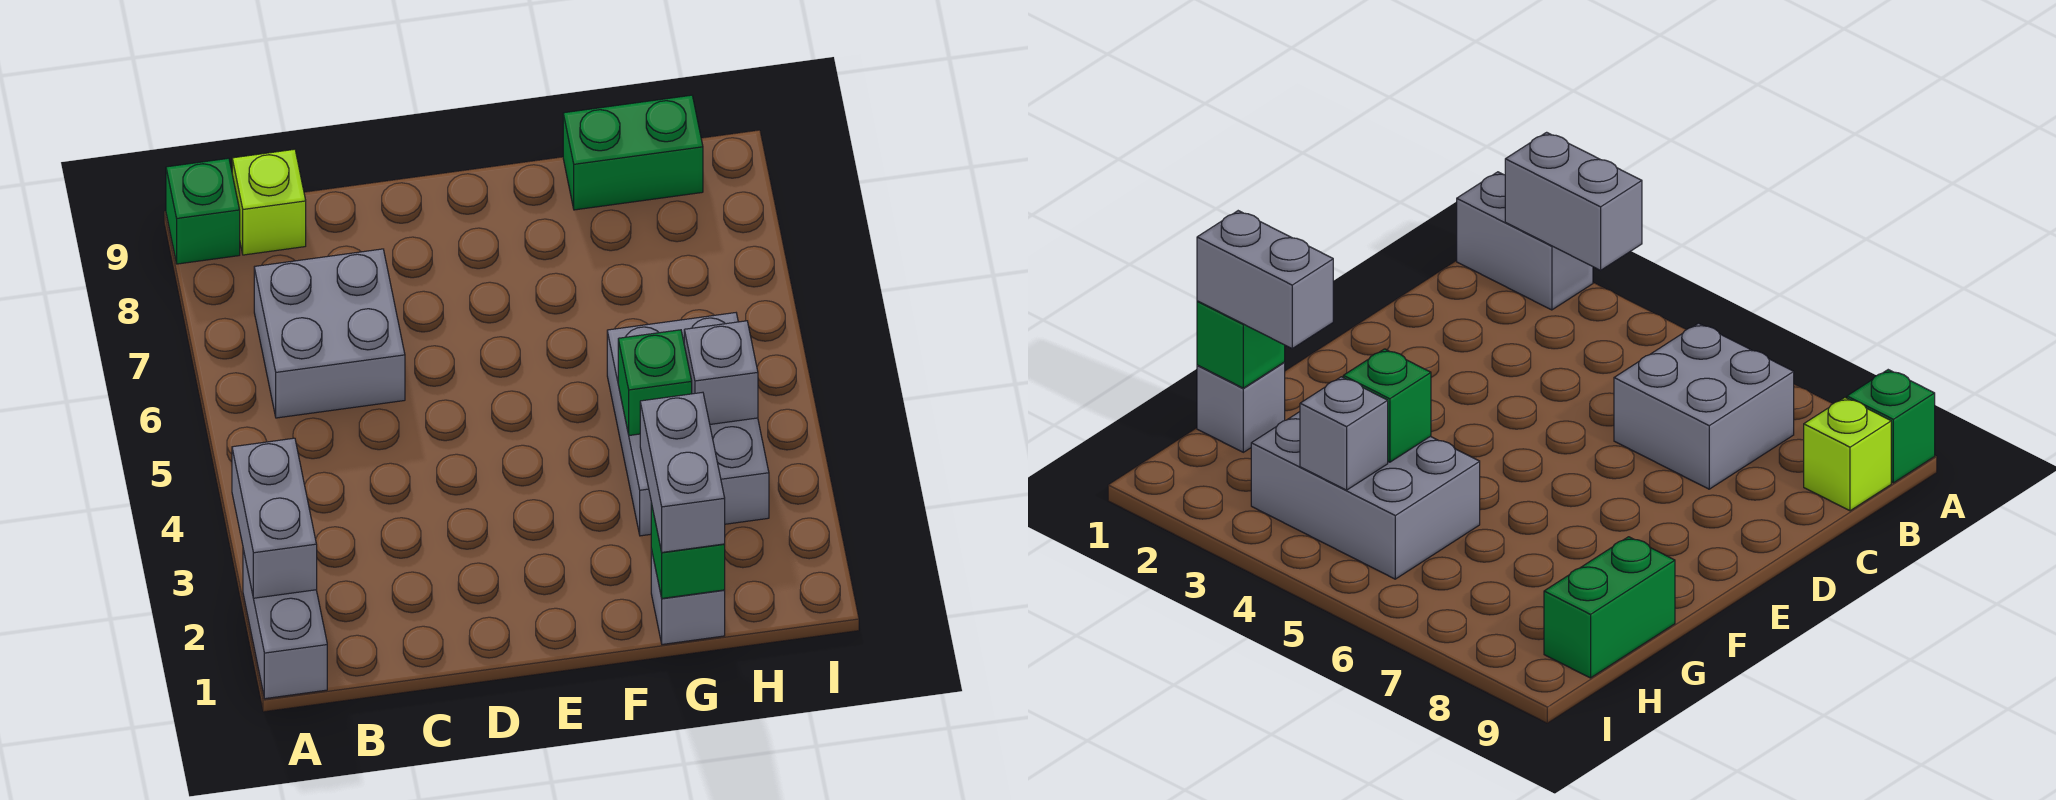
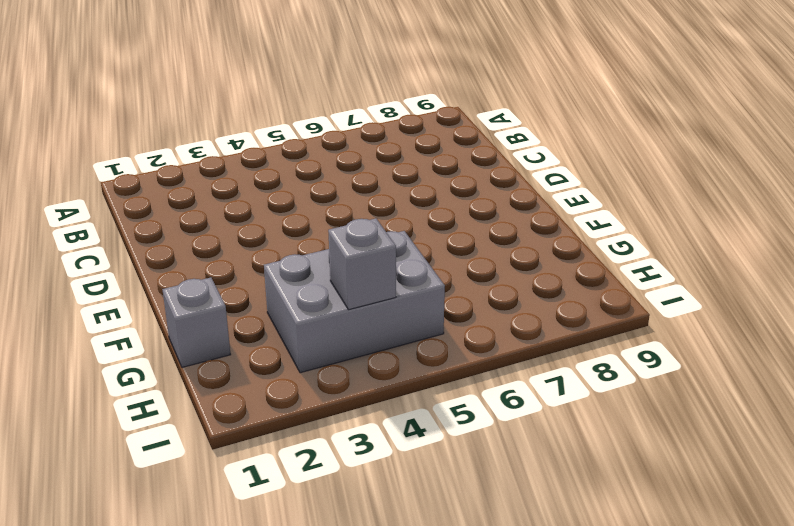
none -> grey brick A1:A2 level 1
none -> green brick A9 level 1
none -> grey brick B6:C7 level 1

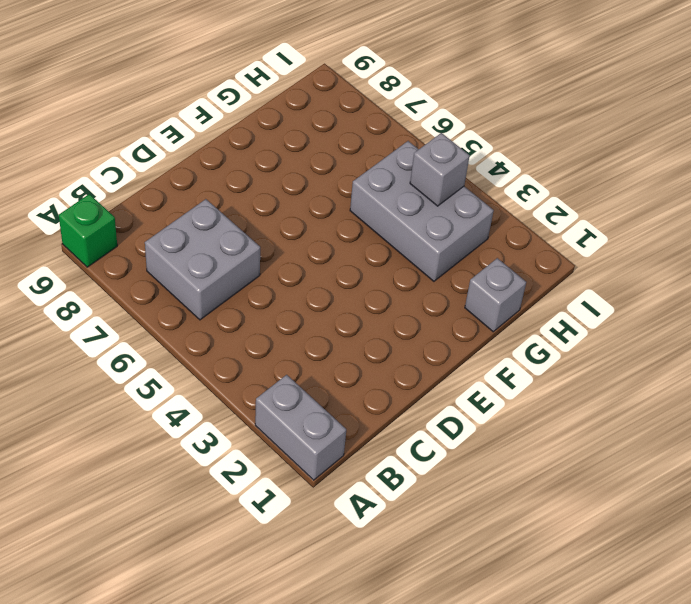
none -> lime brick B9 level 1
none -> green brick G9:H9 level 1
none -> grey brick A2:A3 level 2

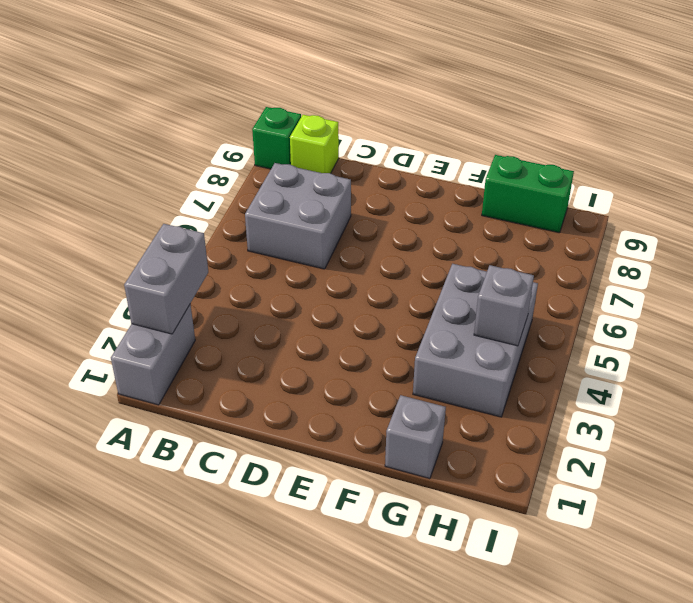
none -> green brick G1 level 2
none -> green brick G4 level 2
none -> grey brick G1:G2 level 3

